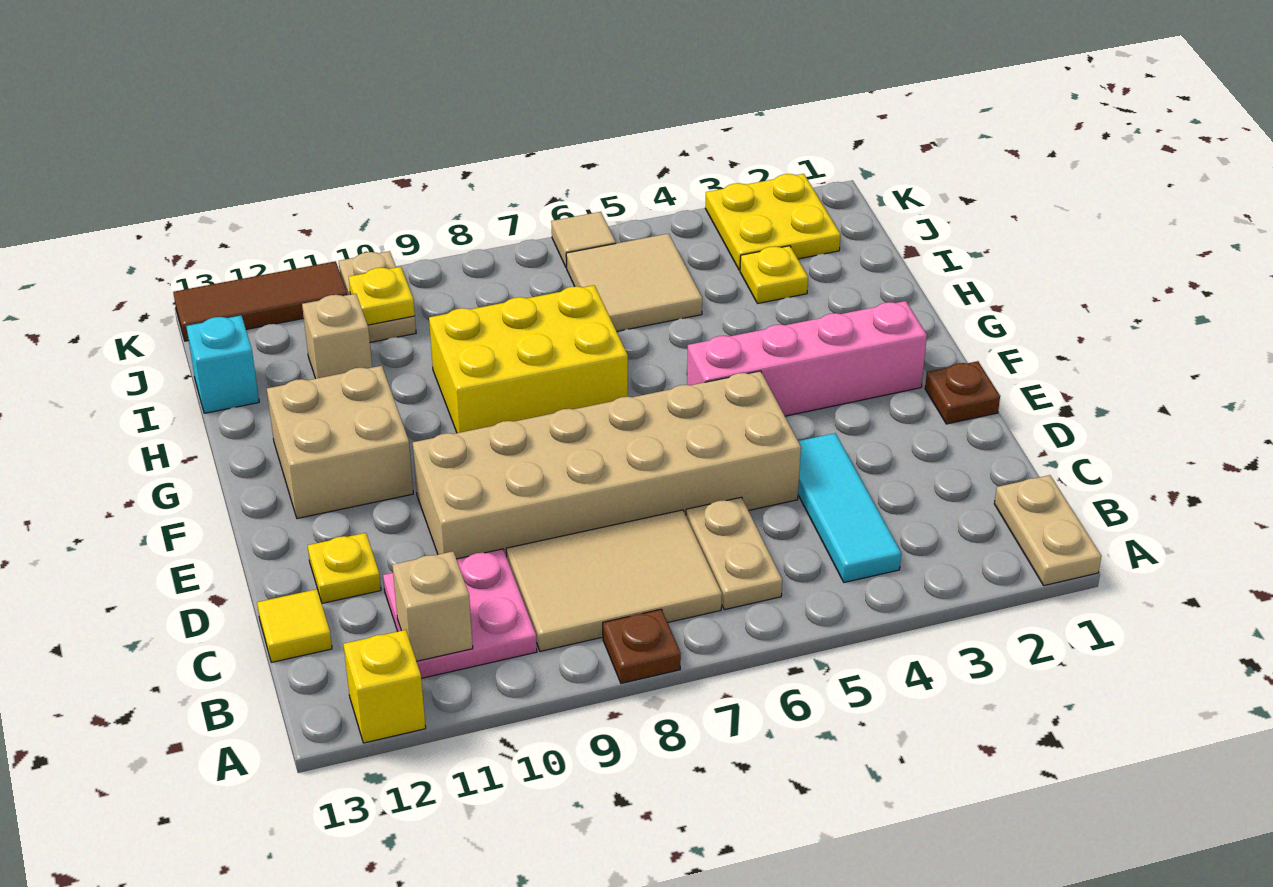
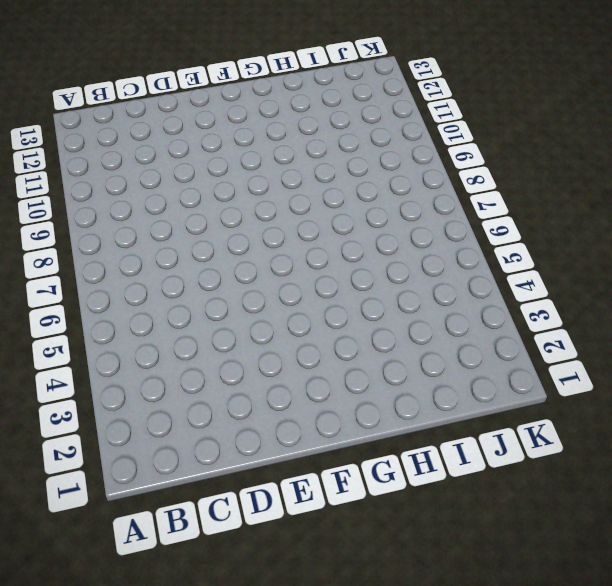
none -> tan plate A1:B1 level 1
none -> brown plate A8 level 1
none -> yellow brick A12 level 1

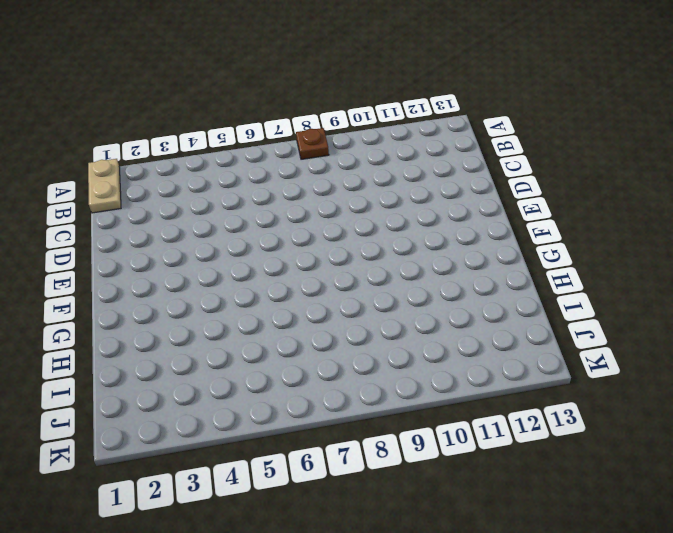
none -> yellow brick A12 level 1
none -> cyan tile B4:D4 level 1
none -> tan plate B6:C6 level 1

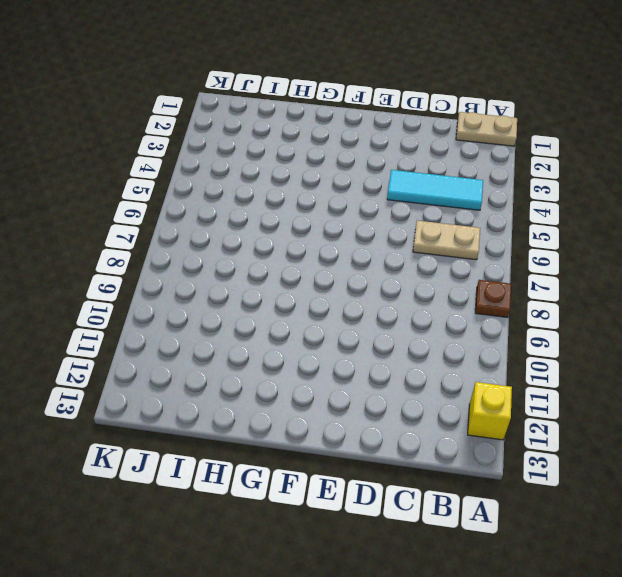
none -> tan tile B7:C9 level 1
none -> pink plate B10:C11 level 1
none -> yellow tile C13 level 1

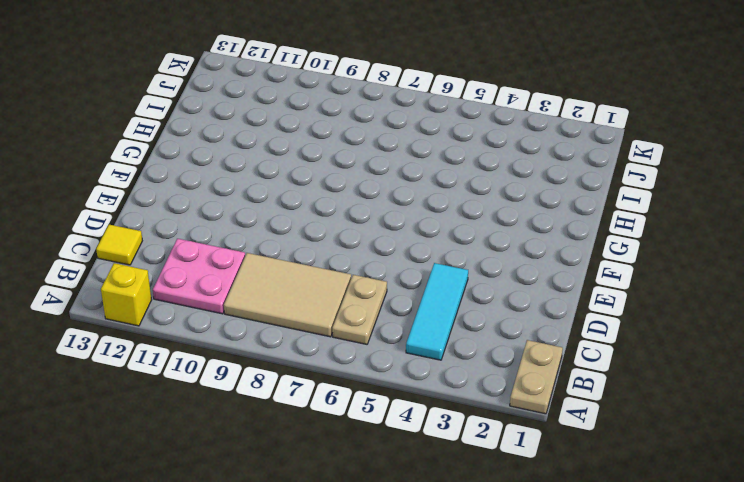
none -> brown plate A8 level 1
none -> tan brick D5:E10 level 1
none -> yellow plate D12 level 1

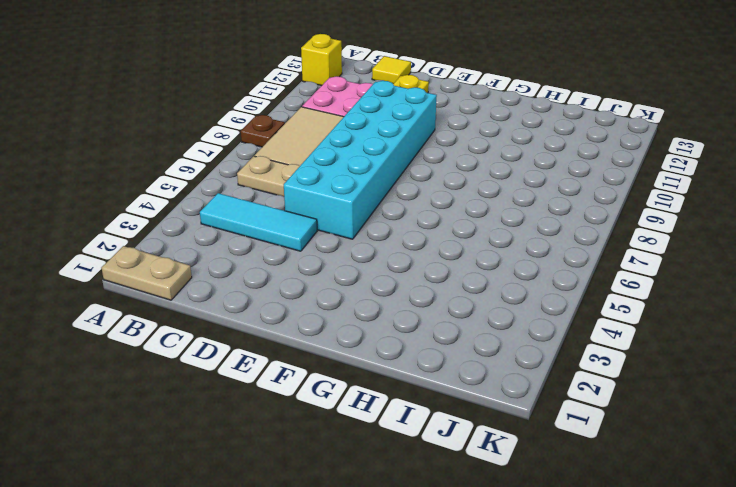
cyan brick D5:E10 level 1 -> tan brick D5:E10 level 1
none -> brown plate E1 level 1
none -> pink brick F2:F5 level 1
none -> tan brick F11:G12 level 1

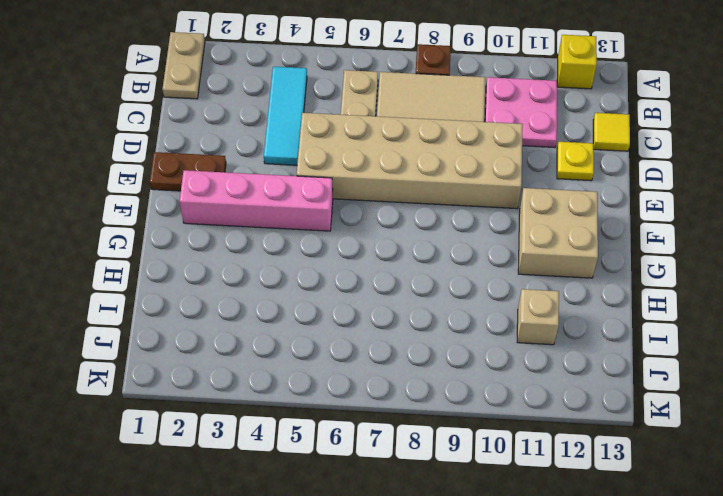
brown plate E1:E2 level 1 -> brown plate E1 level 1
none -> yellow brick G7:H9 level 1
none -> yellow plate I3 level 1
none -> tan tile I5:J6 level 1

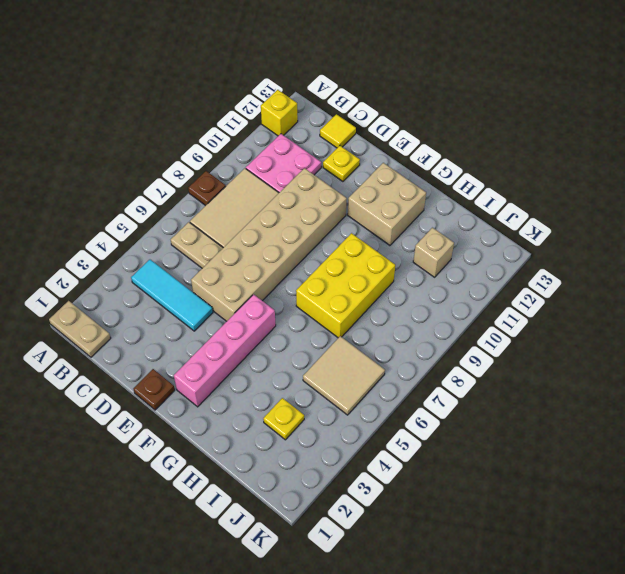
none -> cyan brick I13 level 1
none -> yellow plate J2:K3 level 1
none -> tan plate J10:K10 level 1

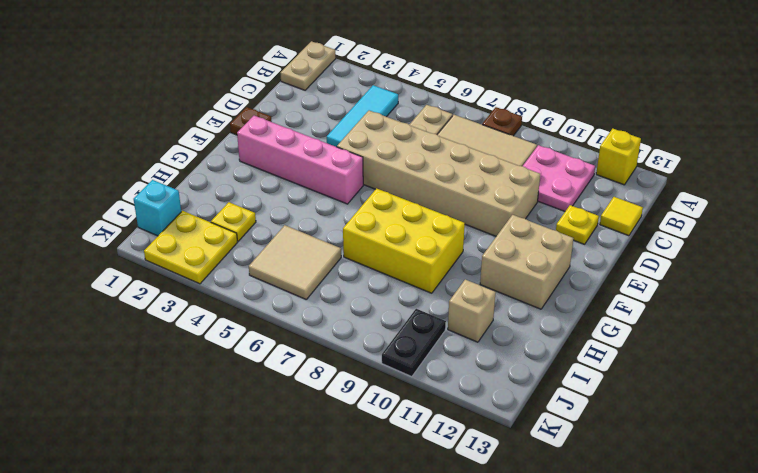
cyan brick J1 level 1 -> cyan brick I13 level 1
black plate J10:K10 level 1 -> tan plate J10:K10 level 1
none -> tan tile K6 level 1
none -> brown tile K11:K13 level 1
none -> tan brick B11 level 2

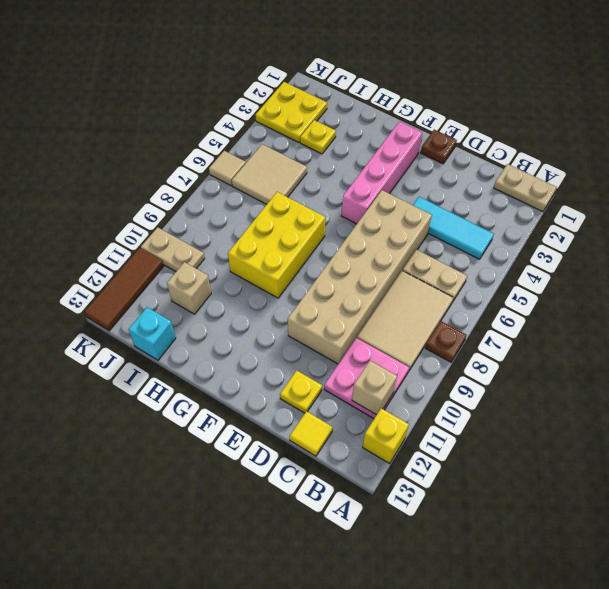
none -> tan brick F11:G12 level 1
none -> yellow plate J10 level 2

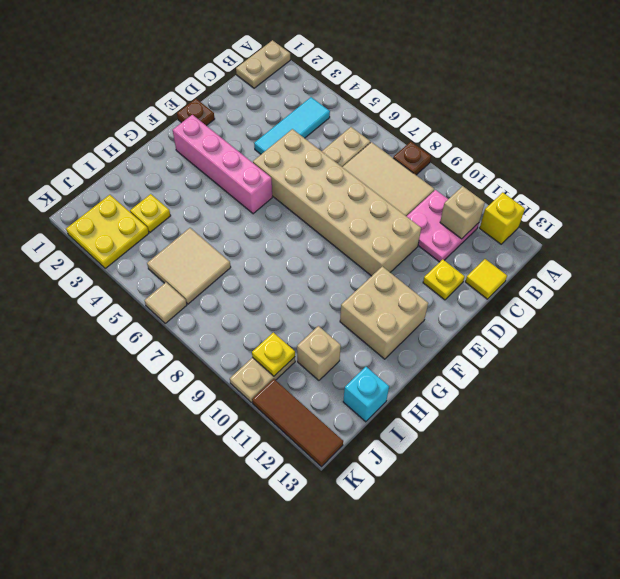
none -> yellow brick G7:H9 level 1

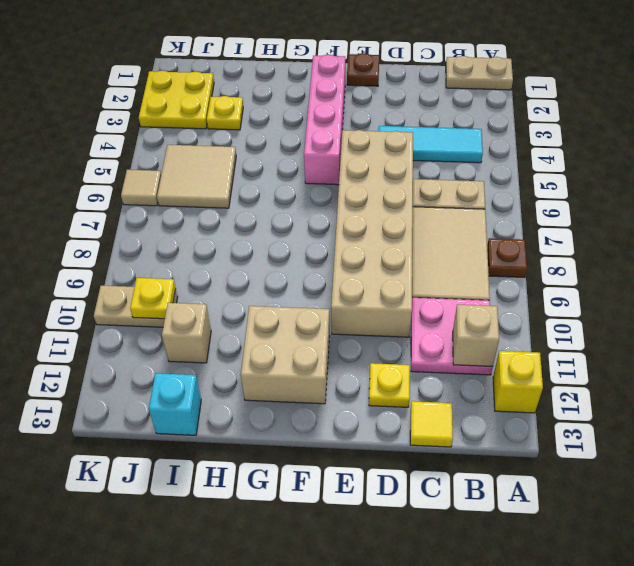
none -> yellow brick G7:H9 level 1
none -> brown tile K11:K13 level 1

